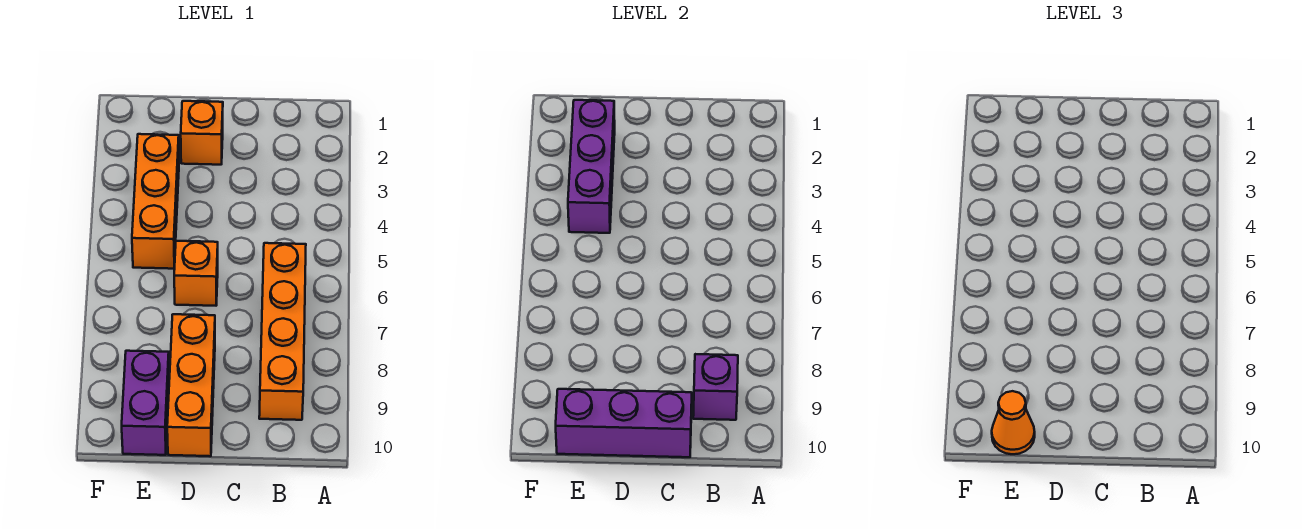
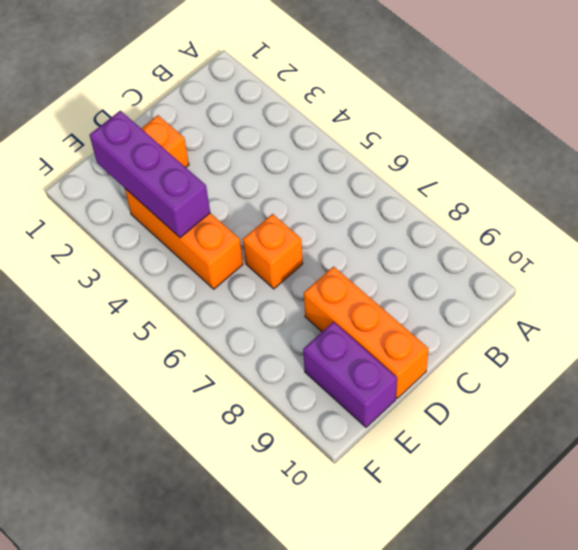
none -> orange brick B6:B9 level 1
none -> purple brick B9 level 2

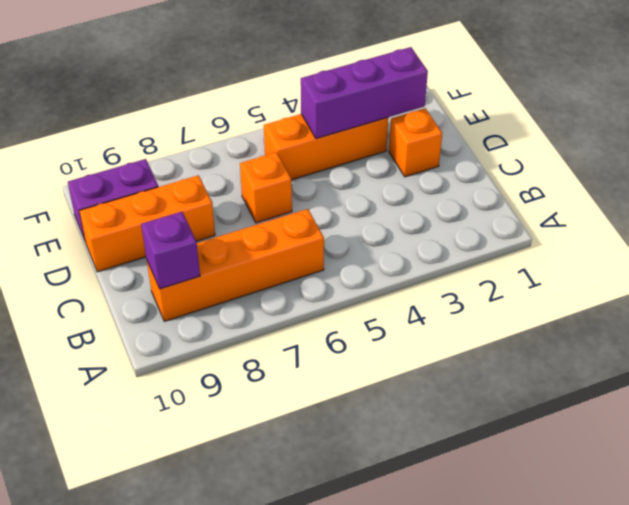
none -> purple brick C10:E10 level 2
none -> orange cone E10 level 3

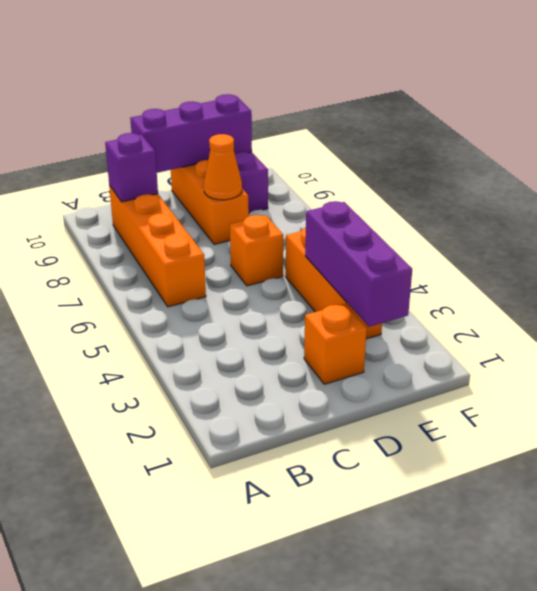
orange cone D8 level 2 -> orange cone E10 level 3

